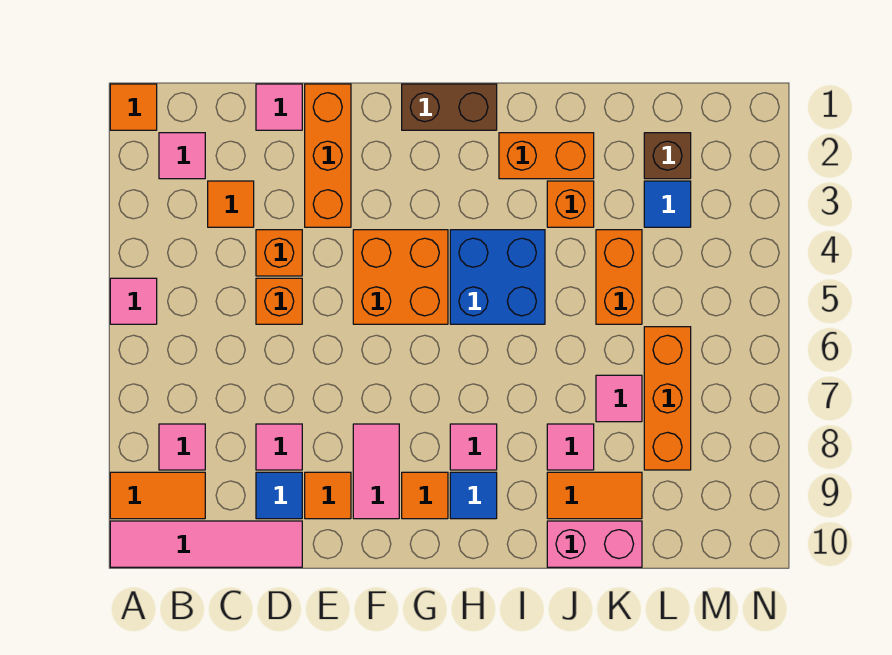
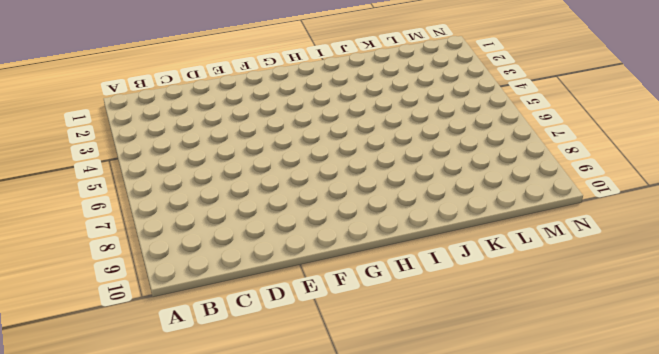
none -> orange tile A1 level 1
none -> pink tile A5 level 1
none -> orange tile A9:B9 level 1
none -> pink tile A10:D10 level 1

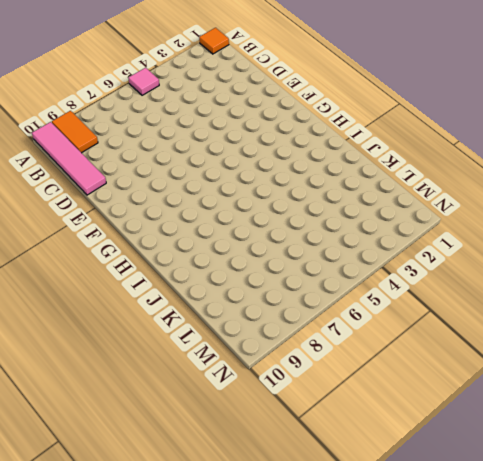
none -> pink tile B2 level 1
none -> pink tile B8 level 1
none -> orange tile C3 level 1
none -> pink tile D1 level 1

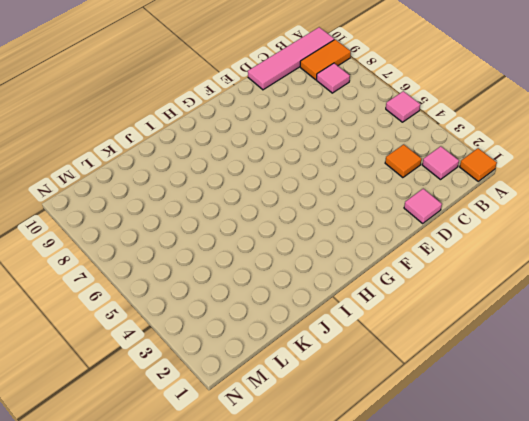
none -> orange brick D4 level 1
none -> orange brick D5 level 1
none -> pink tile D8 level 1
none -> blue tile D9 level 1

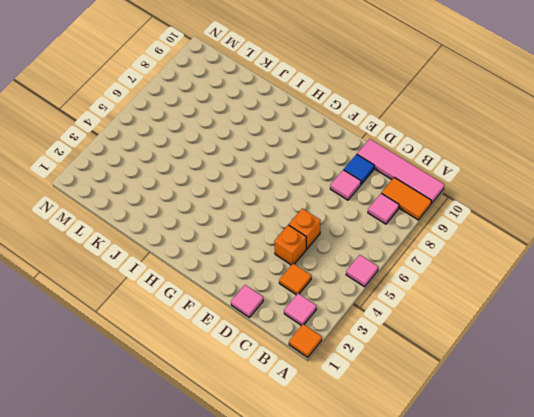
none -> orange brick E1:E3 level 1
none -> orange tile E9 level 1
none -> orange brick F4:G5 level 1
none -> pink tile F8:F9 level 1

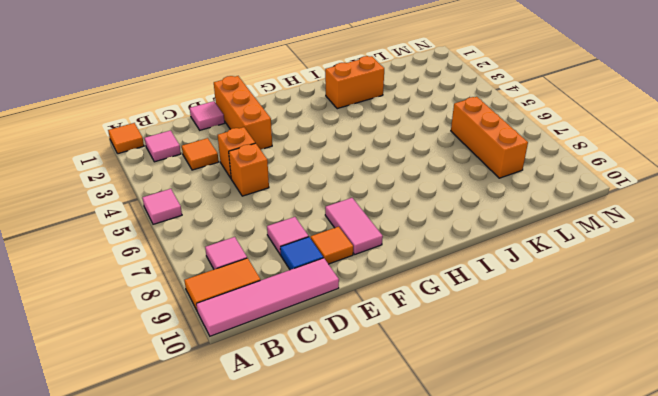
none -> orange brick F4:G5 level 1
none -> brown brick G1:H1 level 1
none -> orange tile G9 level 1
none -> blue brick H4:I5 level 1

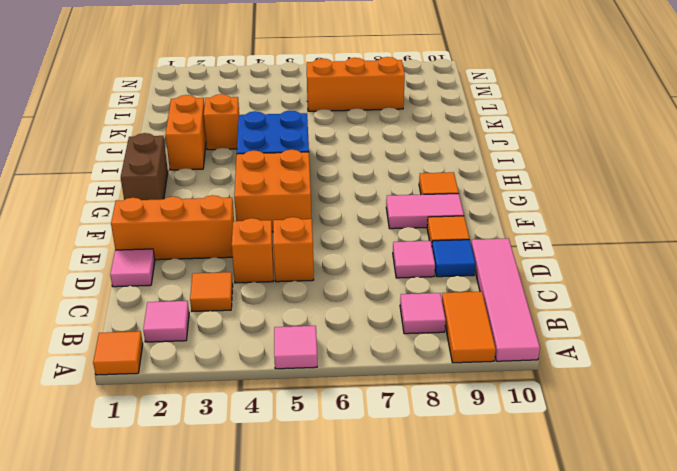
none -> pink tile H8 level 1
none -> blue tile H9 level 1
none -> pink tile J8 level 1
none -> orange tile J9:K9 level 1

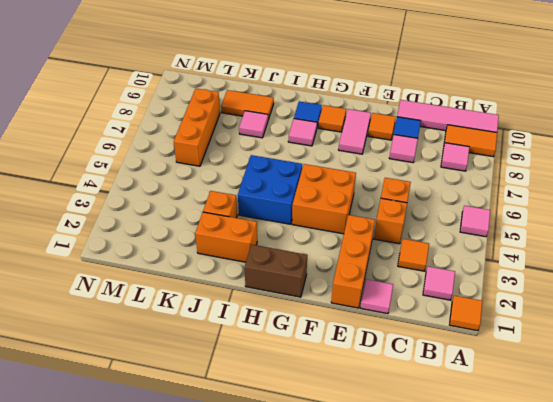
none -> pink brick J10:K10 level 1
none -> orange brick K4:K5 level 1
none -> pink tile K7 level 1
none -> brown brick L2 level 1

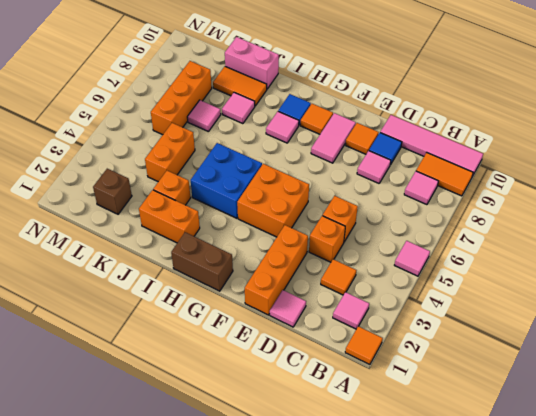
none -> blue tile L3 level 1

